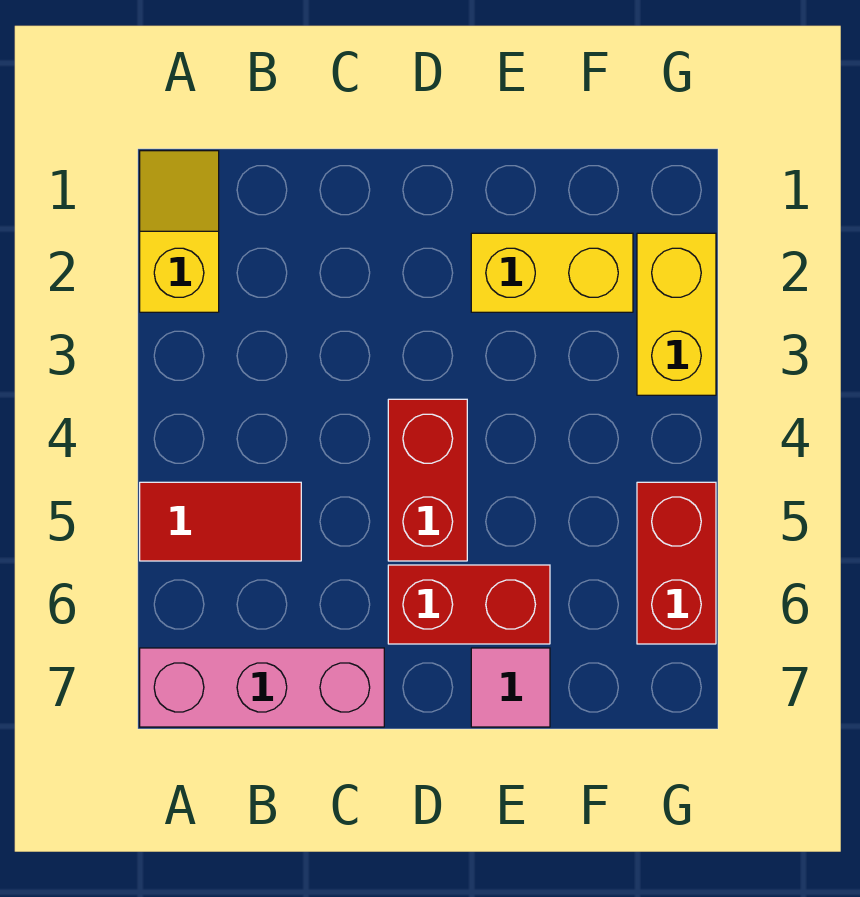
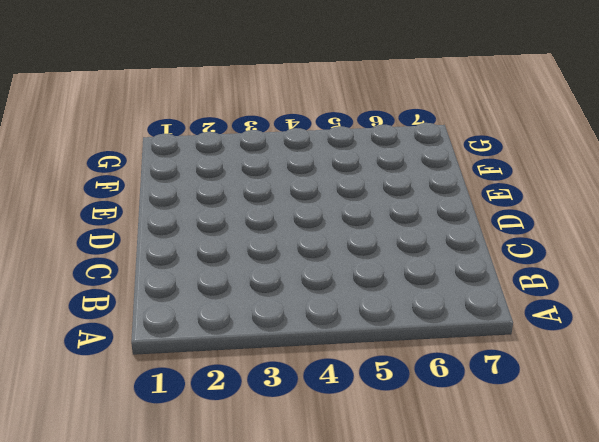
none -> yellow slope A1:A2 level 1 top 2
none -> red tile A5:B5 level 1

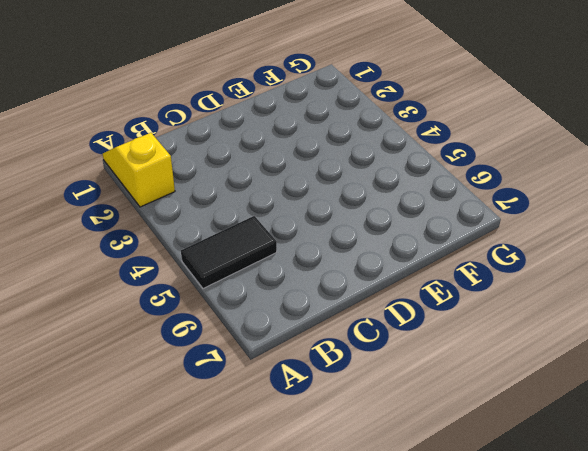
black tile A5:B5 level 1 -> red tile A5:B5 level 1
none -> pink brick A7:C7 level 1
none -> red brick D4:D5 level 1

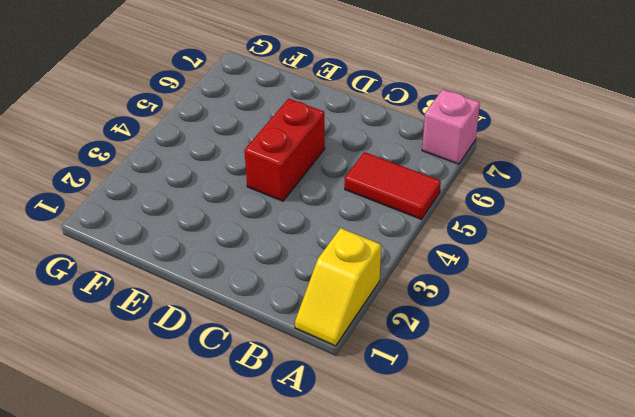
pink brick A7 level 1 -> pink brick A7:C7 level 1
none -> red brick D6:E6 level 1
none -> yellow brick E2:F2 level 1

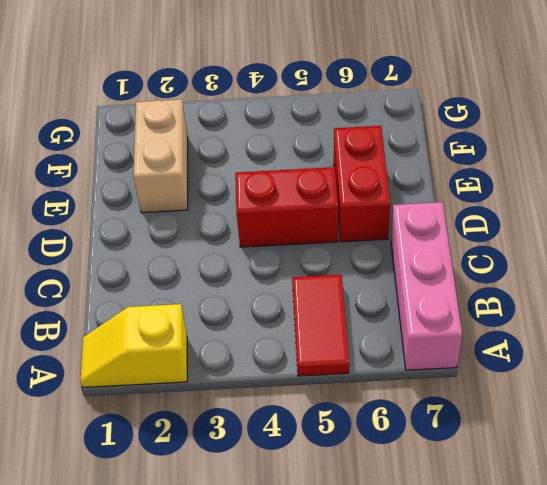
tan brick E2:F2 level 1 -> yellow brick E2:F2 level 1
none -> pink tile E7 level 1
none -> yellow brick G2:G3 level 1

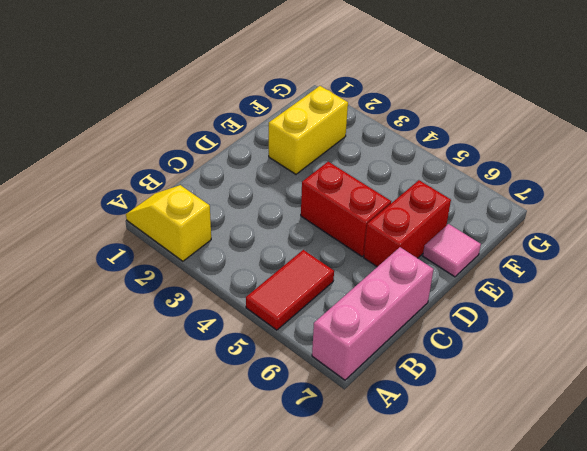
none -> yellow brick G2:G3 level 1
none -> red brick G5:G6 level 1

